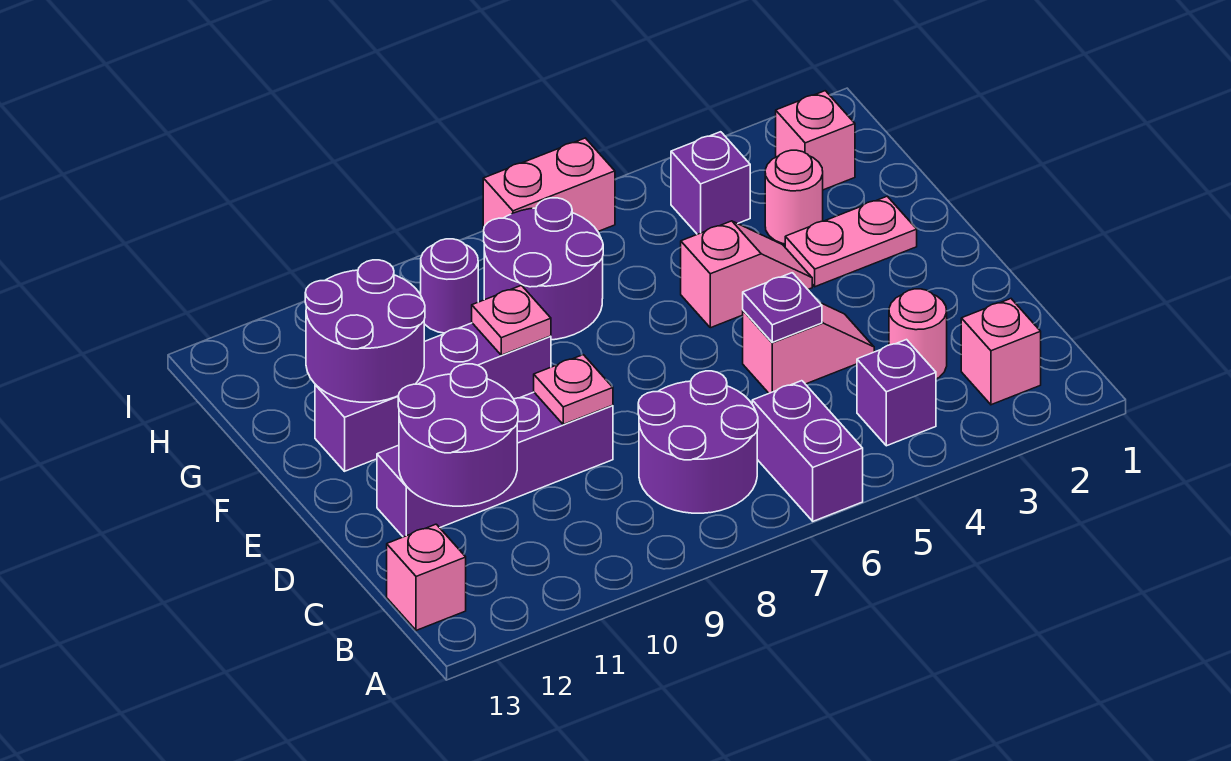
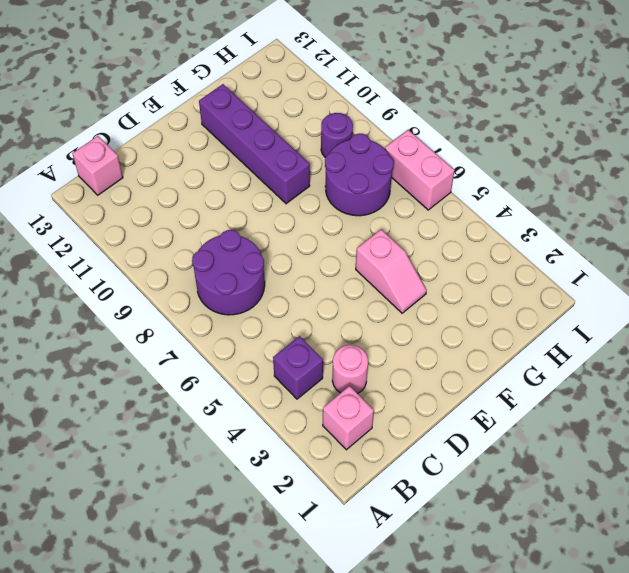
none -> purple brick A6:B6 level 1
none -> pink slope D4:D5 level 1 top 5
none -> purple brick D9:D12 level 1

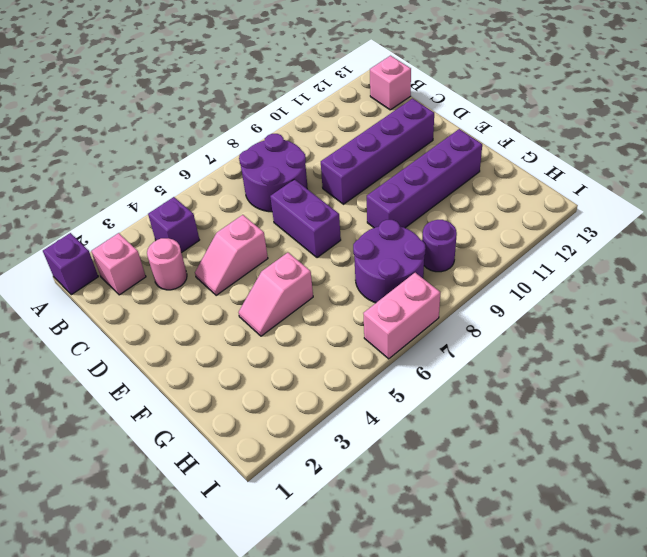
purple brick A1 level 1 -> purple brick H4 level 1
purple brick D7:E7 level 1 -> purple brick A6:B6 level 1
none -> pink plate F2:F3 level 1
none -> pink round brick G3 level 1
none -> pink brick H2 level 1

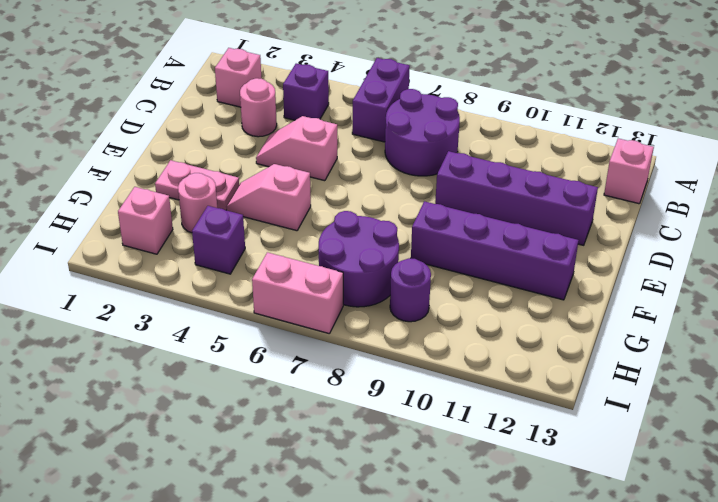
none -> purple round brick C11:D12 level 2
none -> purple plate D5 level 2
none -> pink plate D9 level 2

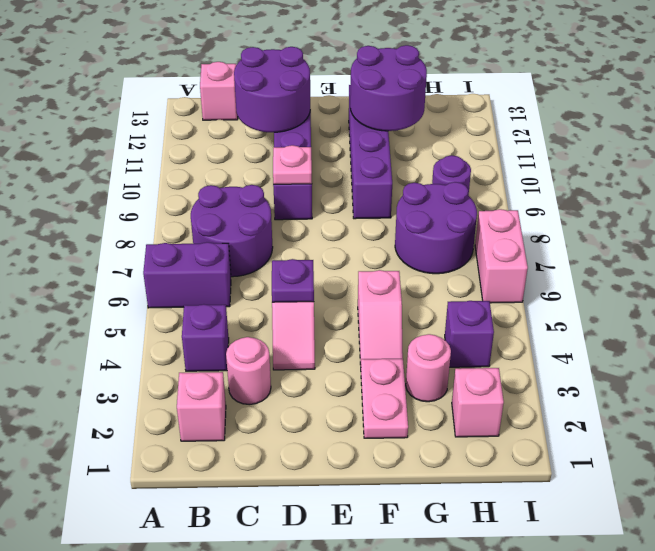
none -> pink plate F9 level 2

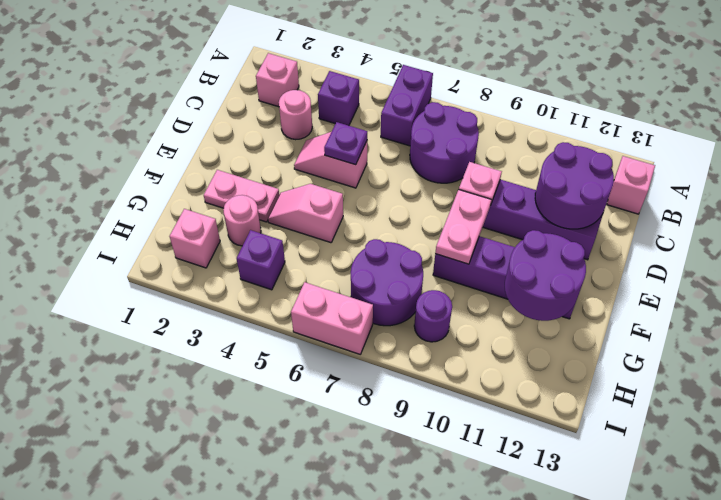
pink plate E9:F9 level 2 -> pink plate F9 level 2

